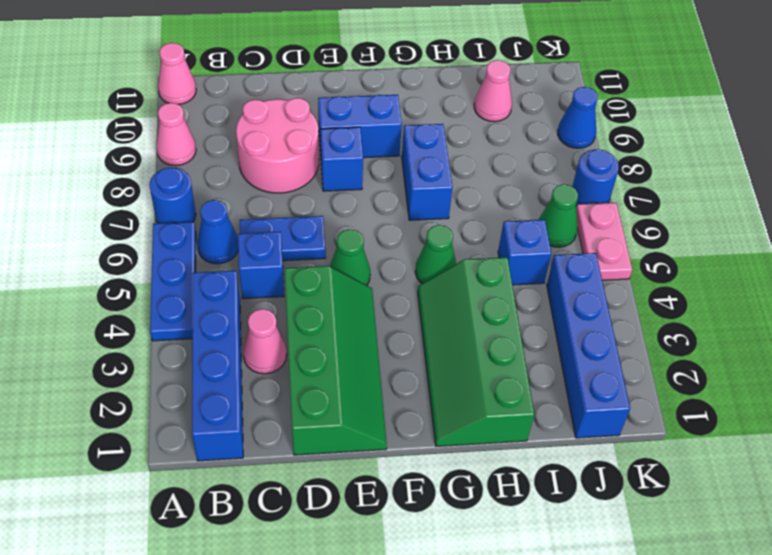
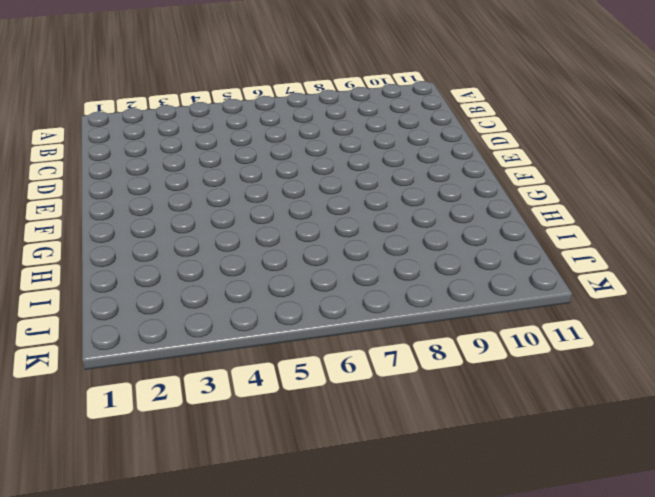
none -> blue plate A4:A6 level 1
none -> blue round brick A7 level 1
none -> pink cone A9 level 1

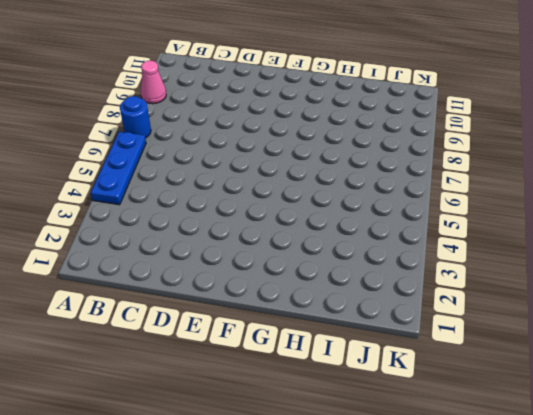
none -> pink cone A11 level 1
none -> blue brick B1:B4 level 1
none -> blue cone B6 level 1

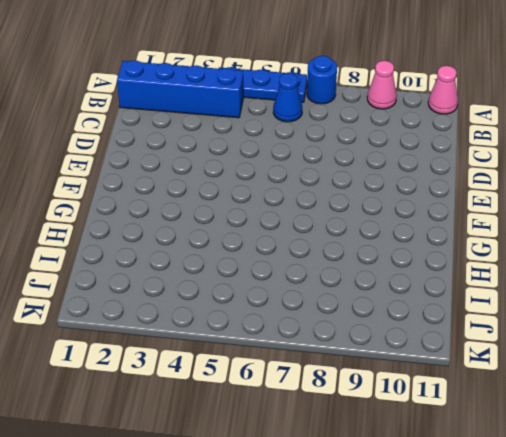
none -> pink cone C3 level 1
none -> blue brick C5 level 1
none -> blue plate C6:D6 level 1

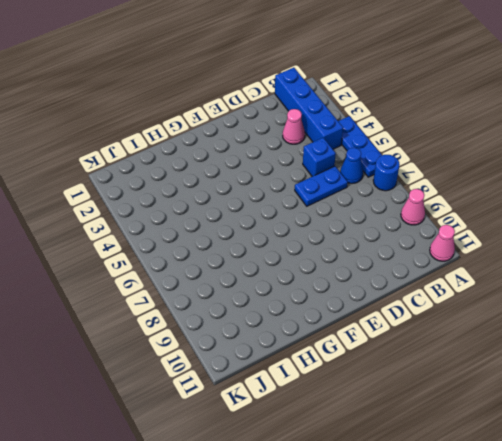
none -> pink round brick C8:D9 level 1
none -> green slope D1:E4 level 1 top D
none -> green cone E5 level 1

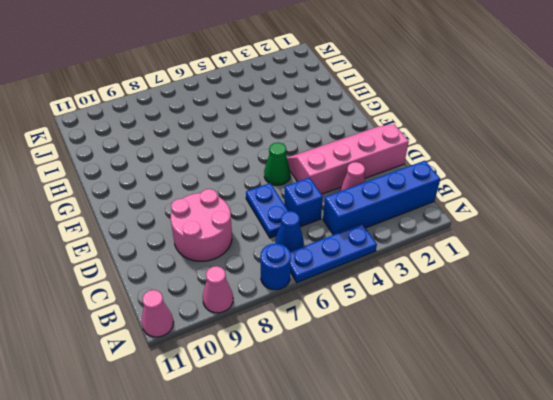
pink slope D1:E4 level 1 top D -> green slope D1:E4 level 1 top D
none -> blue brick E8 level 1
none -> blue brick E9:F9 level 1
none -> green slope G1:H4 level 1 top H

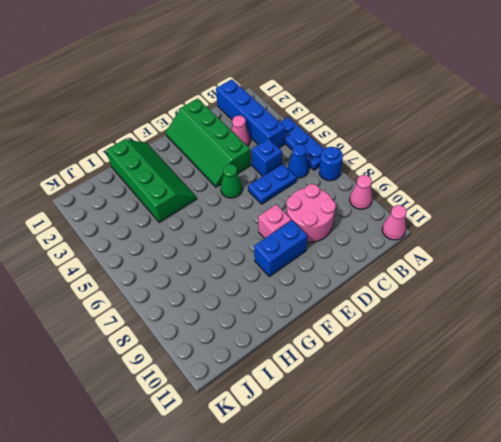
pink brick E8 level 1 -> blue brick E8 level 1
none -> green cone G5 level 1
none -> blue brick G7:G8 level 1
none -> blue brick I5 level 1

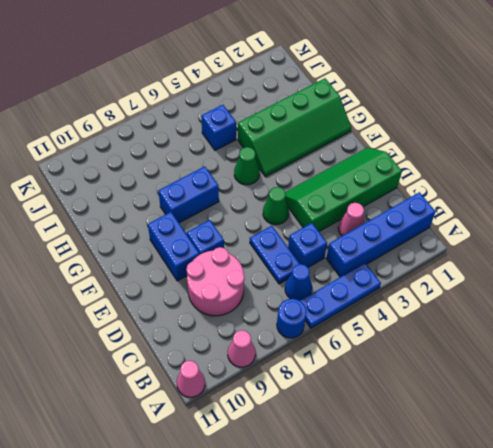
none -> pink cone I10 level 1
none -> blue brick J1:J4 level 1
none -> green cone J6 level 1

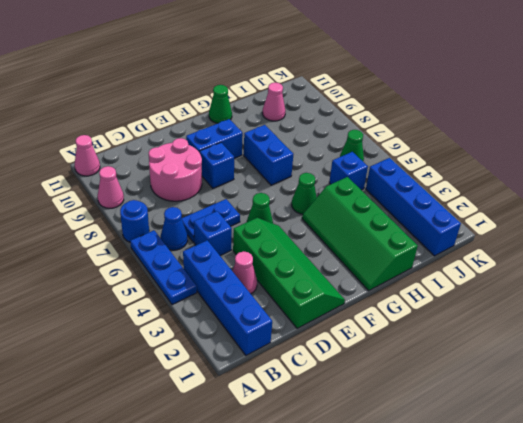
green cone G11 level 1 -> none
none -> pink plate K5:K6 level 1
none -> blue round brick K7 level 1
none -> blue cone K9 level 1

